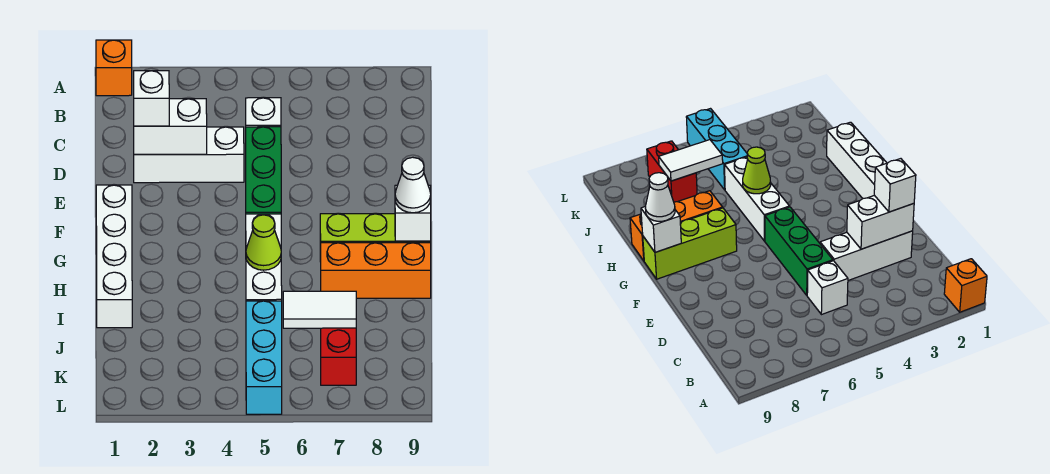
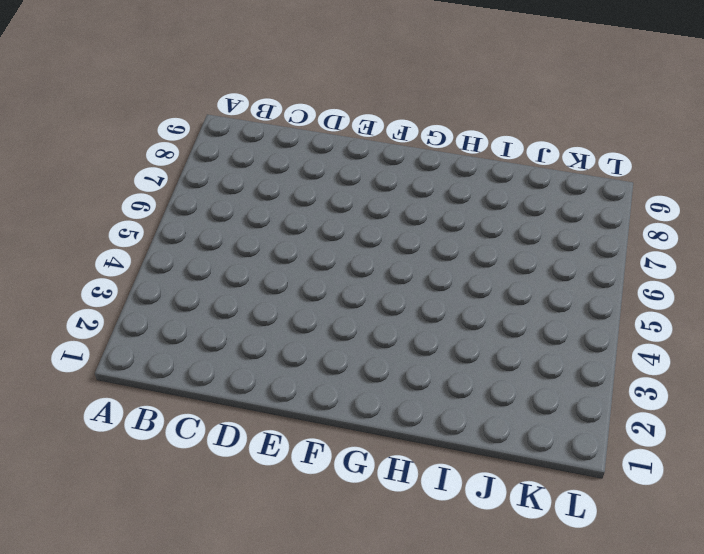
none -> orange brick A1 level 1
none -> white brick C5 level 1
none -> white brick D2:D4 level 1

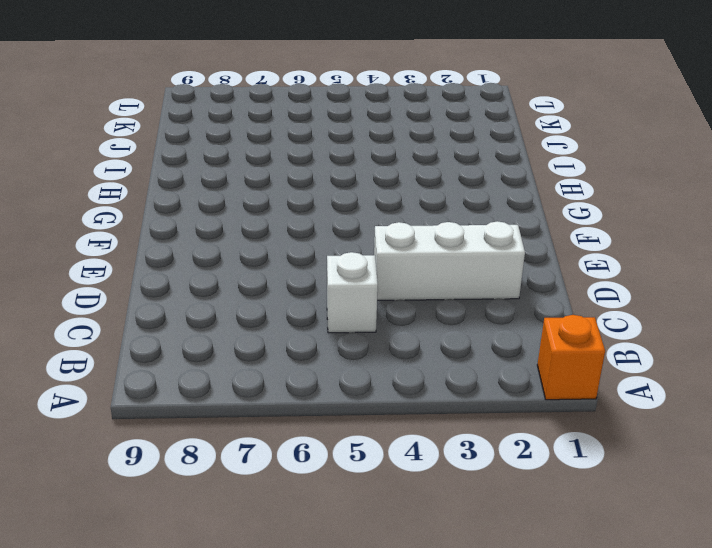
none -> green brick D5:F5 level 1
none -> white brick F1:I1 level 1
none -> white brick G5:I5 level 1

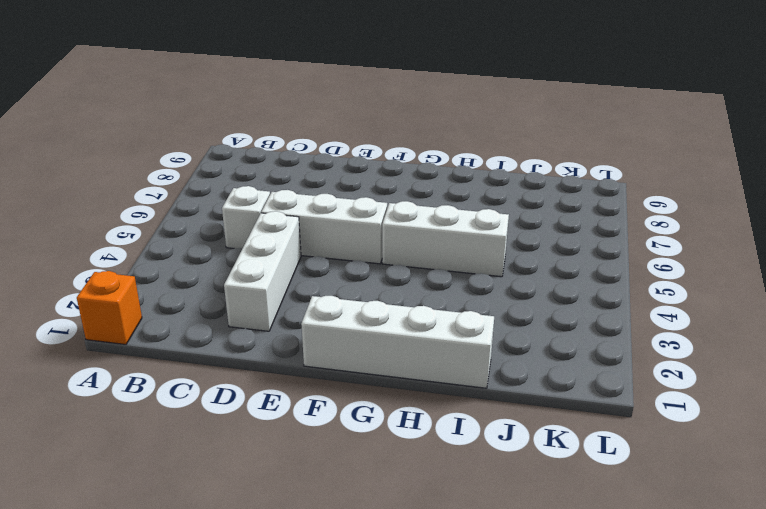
white brick D5:F5 level 1 -> green brick D5:F5 level 1
none -> lime brick G7:G9 level 1
none -> orange brick H7:H9 level 1
none -> cyan brick J5:L5 level 1

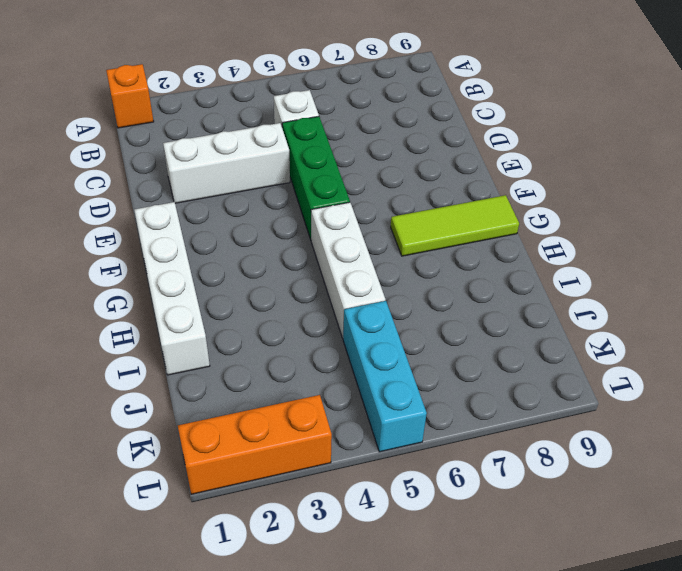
lime tile G7:G9 level 1 -> lime brick G7:G9 level 1
orange brick L1:L3 level 1 -> orange brick H7:H9 level 1
none -> red brick J7:K7 level 1
none -> white brick D2:D3 level 2
none -> white brick G9 level 2

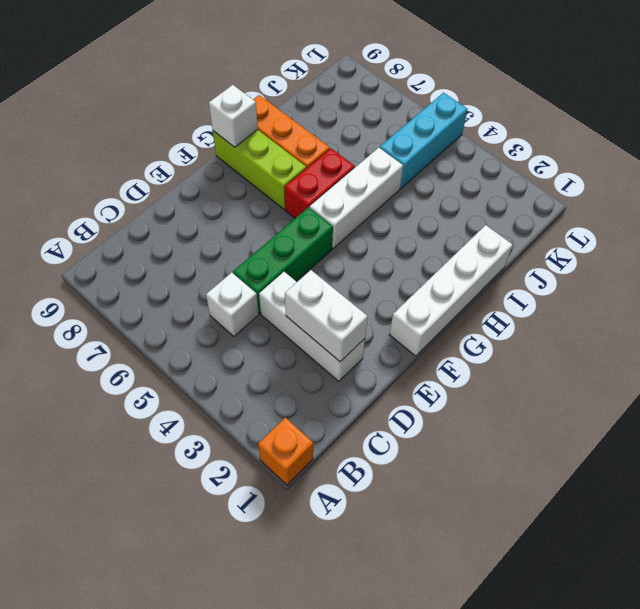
red brick G6:H6 level 1 -> red brick J7:K7 level 1
none -> lime cone H5 level 2
none -> white tile J6:J7 level 2
none -> white brick D2 level 3

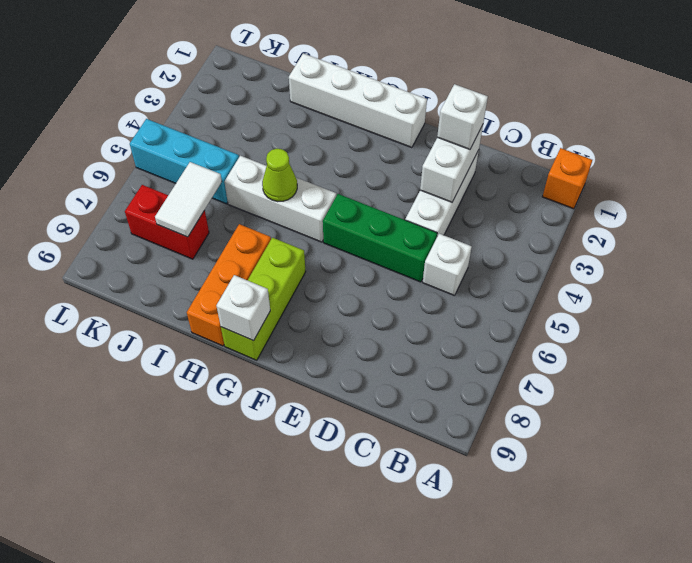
none -> white cone G9 level 3

